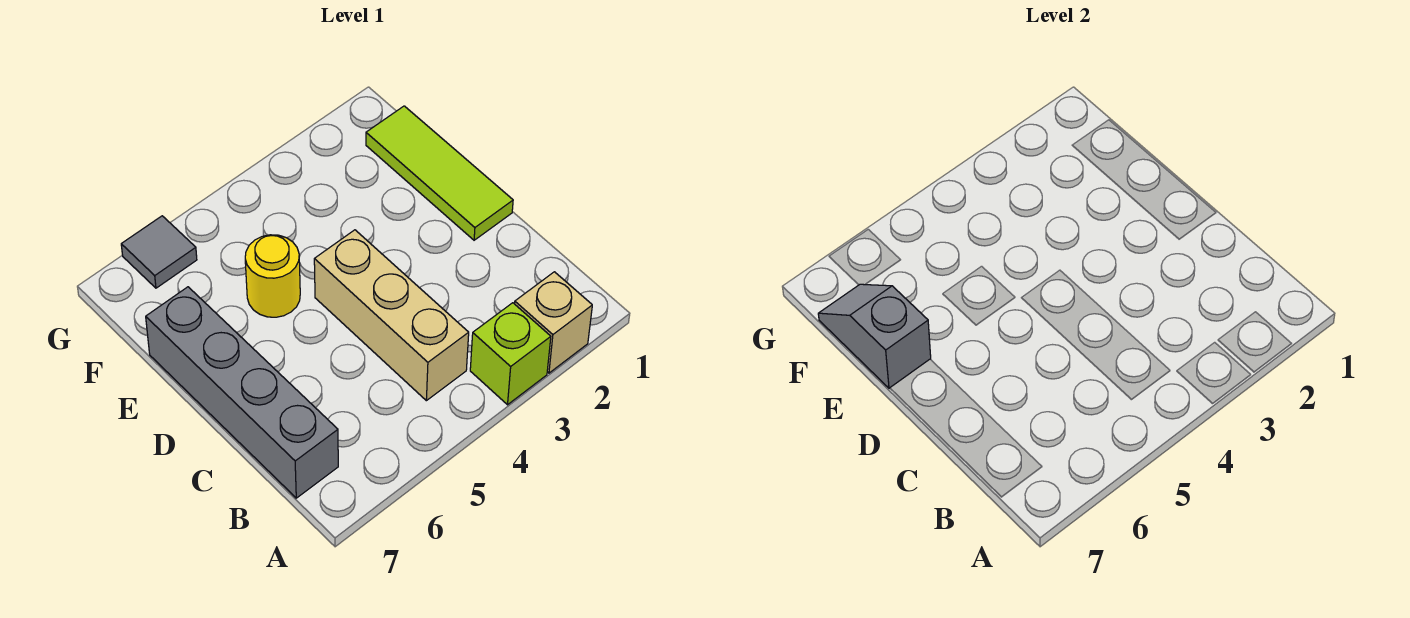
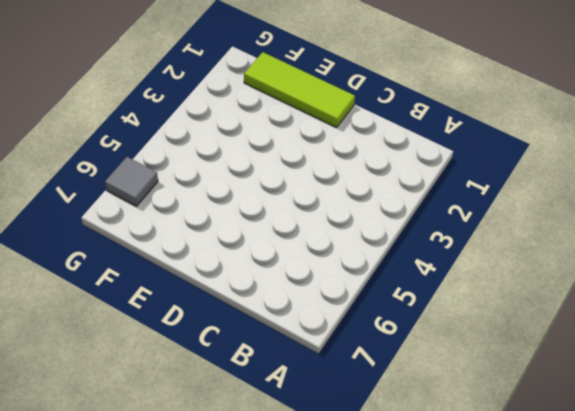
none -> tan brick A2 level 1
none -> lime brick A3 level 1

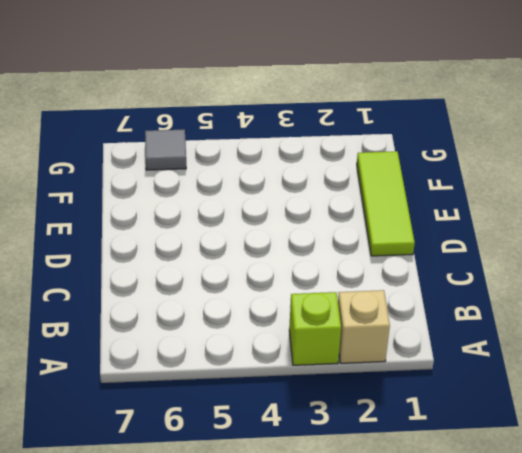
none -> tan brick B4:D4 level 1
none -> grey brick B7:E7 level 1

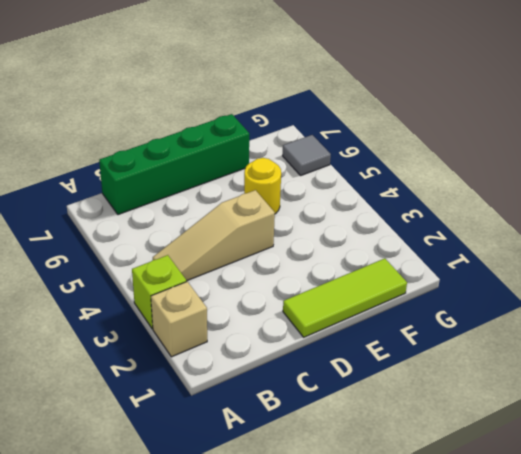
tan slope B4:D4 level 1 top D -> tan brick B4:D4 level 1
green brick B7:E7 level 1 -> grey brick B7:E7 level 1
none -> grey slope E7:F7 level 2 top E

